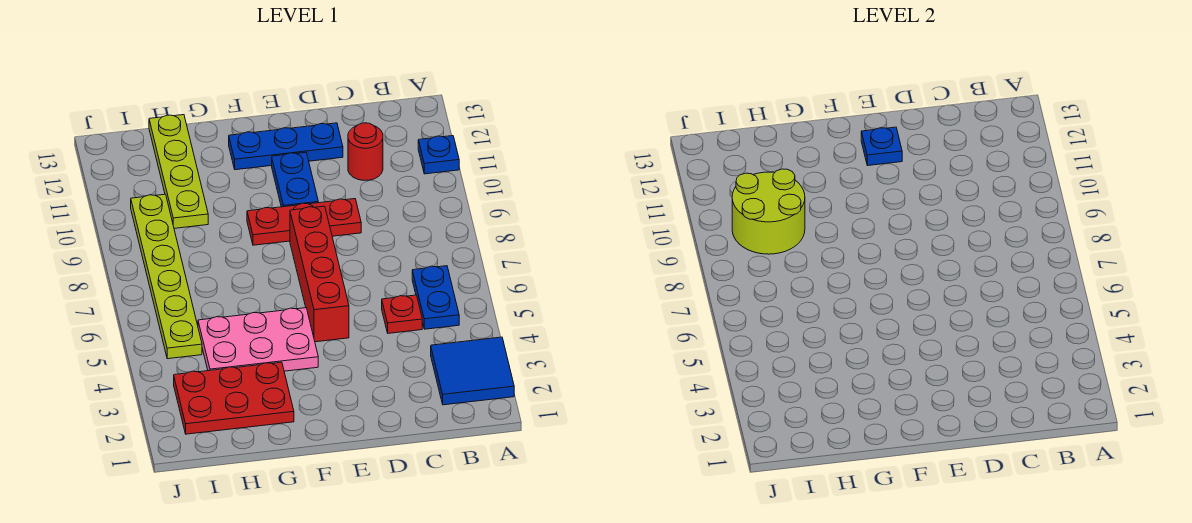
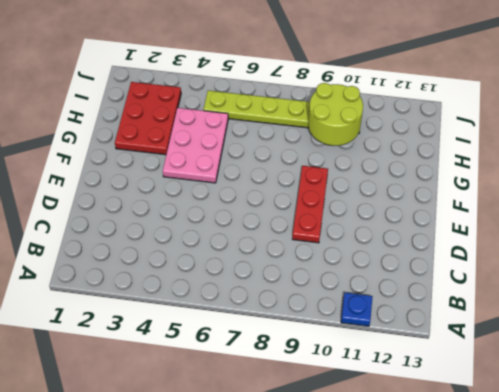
none -> blue tile A2:B3 level 1
none -> blue plate B5:B6 level 1
none -> red plate C5 level 1

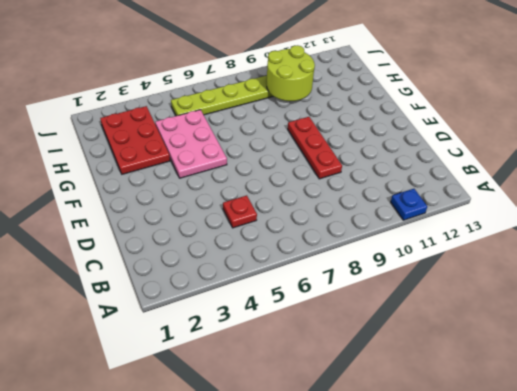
none -> blue tile A2:B3 level 1
none -> blue plate B5:B6 level 1
none -> red round brick C11 level 1

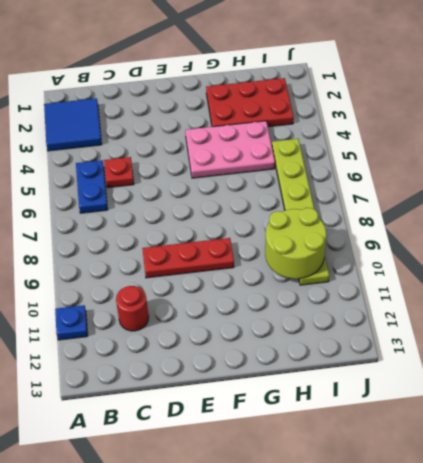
none -> blue plate D12:F12 level 1
none -> red brick E5:E8 level 1
none -> blue plate E10:E11 level 1

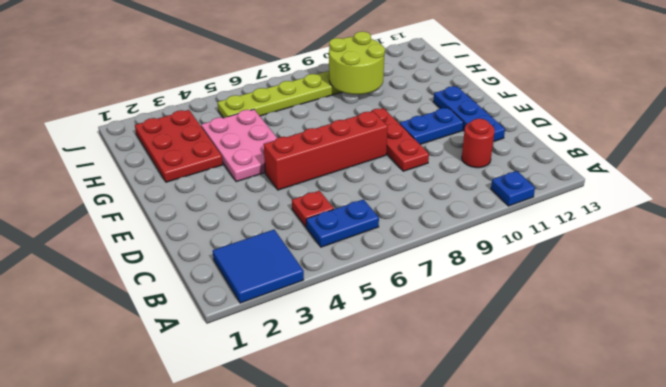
none -> lime plate H10:H13 level 1
none -> blue plate E12 level 2

